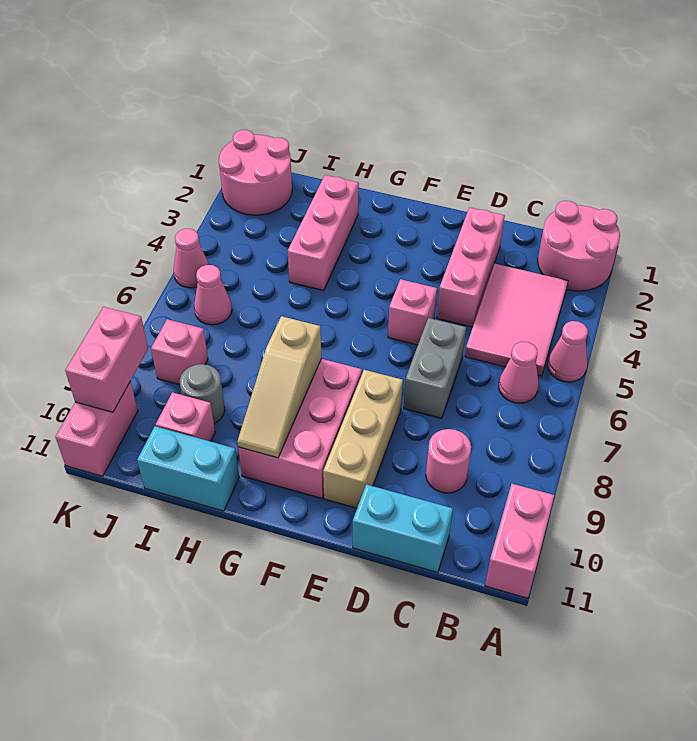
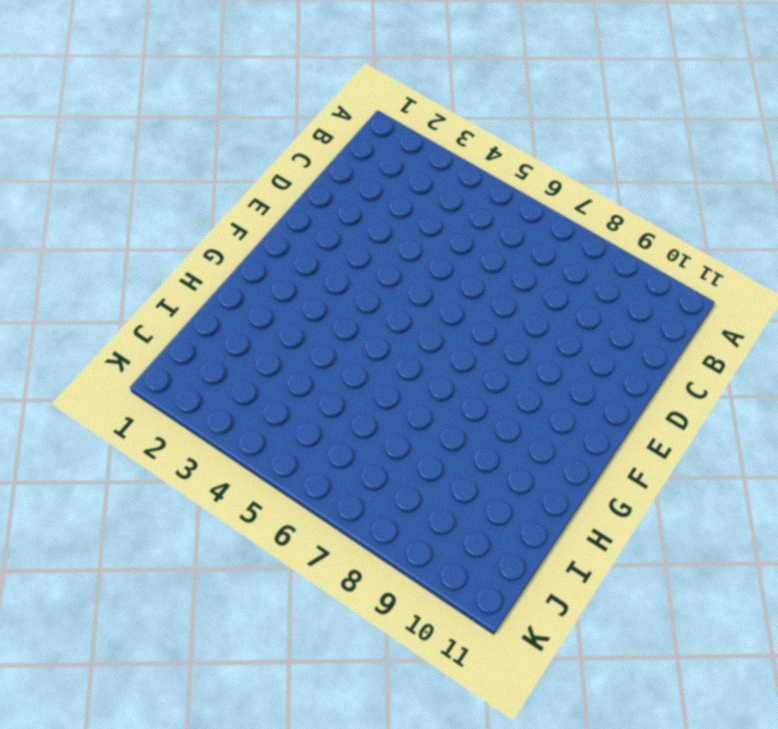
none -> pink round brick A1:B2 level 1
none -> pink cone A5 level 1
none -> pink brick A10:A11 level 1

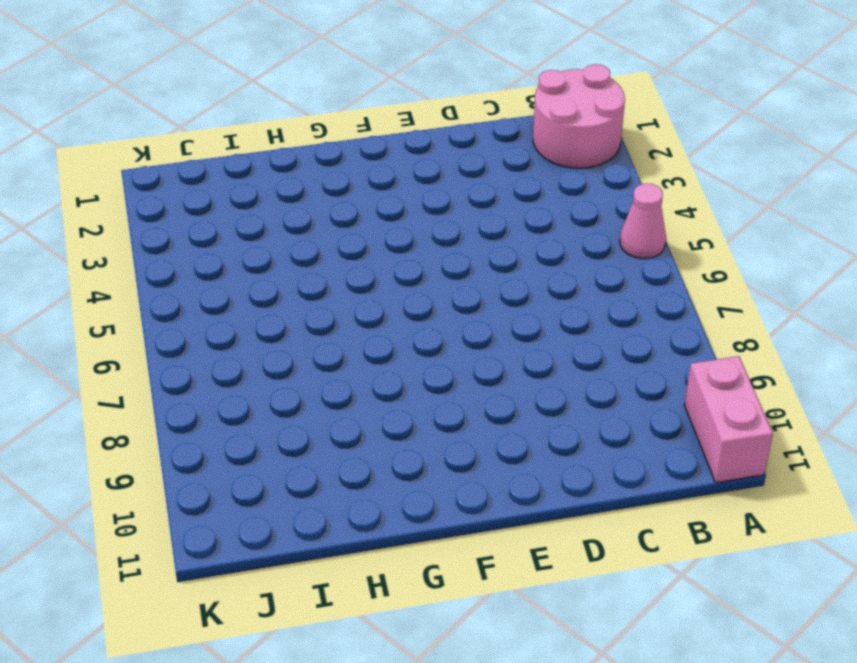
none -> pink tile B3:C5 level 1
none -> pink cone B6 level 1
none -> pink round brick C9 level 1

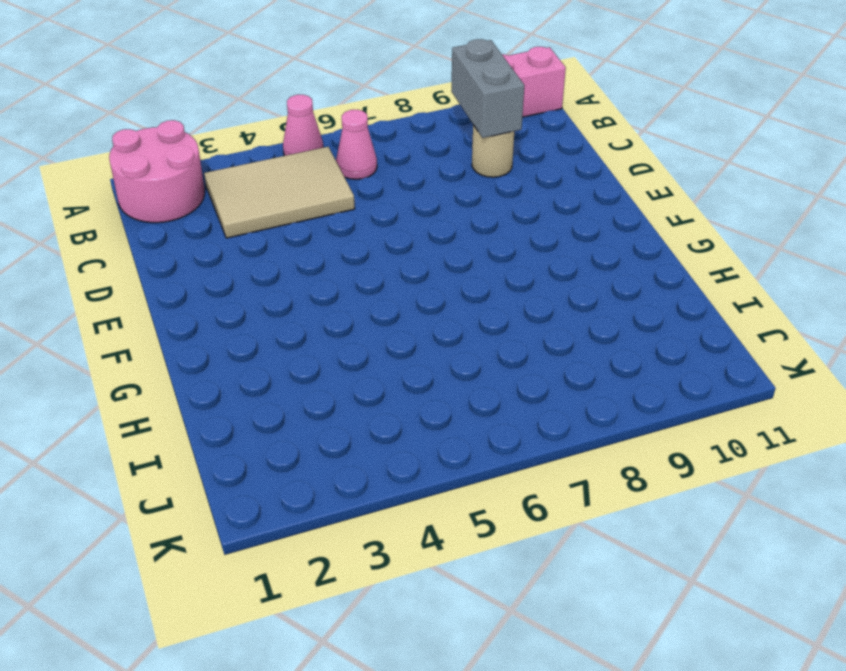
tan tile B3:C5 level 1 -> pink tile B3:C5 level 1
grey brick B9:C9 level 2 -> grey brick D6:D7 level 1
tan round brick C9 level 1 -> pink round brick C9 level 1
none -> cyan brick C11:D11 level 1
none -> pink brick D2:D4 level 1
none -> pink brick E5 level 1

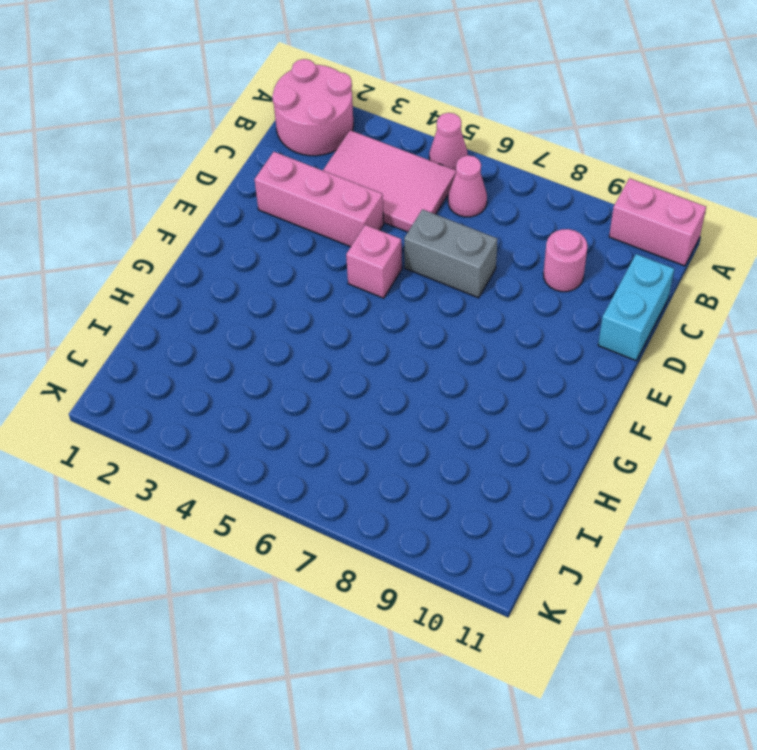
none -> tan brick E8:E10 level 1
none -> pink brick F8:G10 level 1
none -> pink brick H2:H4 level 1

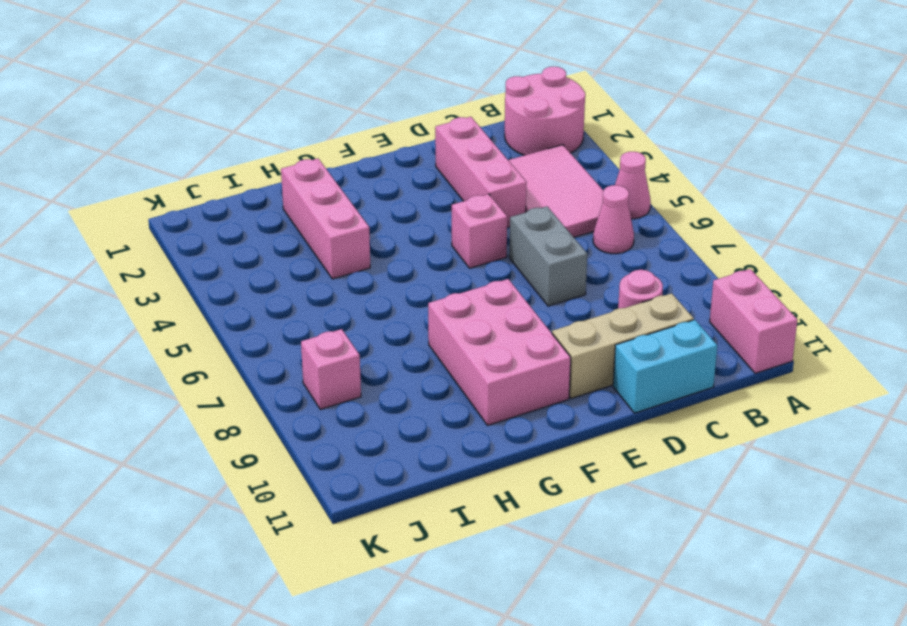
tan brick C10:E10 level 1 -> tan brick E8:E10 level 1
none -> cyan brick H11:I11 level 1
none -> grey round brick I9 level 1
none -> pink brick I10 level 1

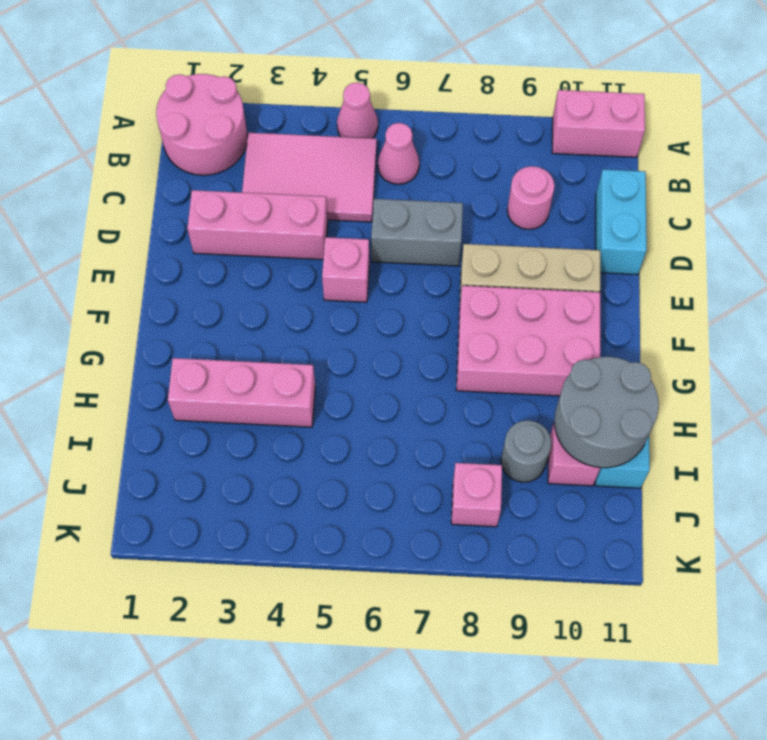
grey round brick H10:I11 level 2 -> none
none -> pink round brick J1:K2 level 1
none -> pink cone J6 level 1
none -> pink cone K5 level 1

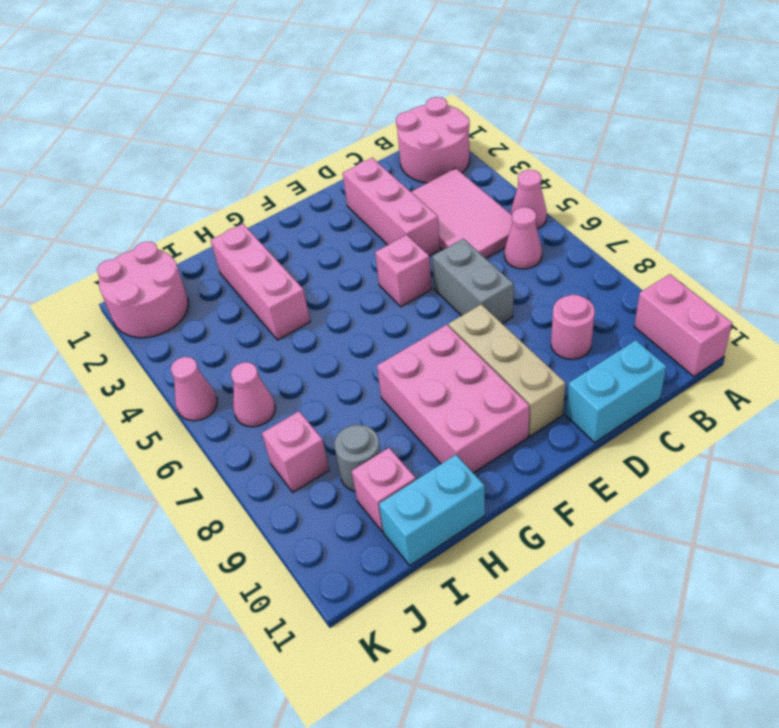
none -> pink brick K10:K11 level 1
none -> tan slope G8:G10 level 2 top 8
none -> pink brick K9:K10 level 2

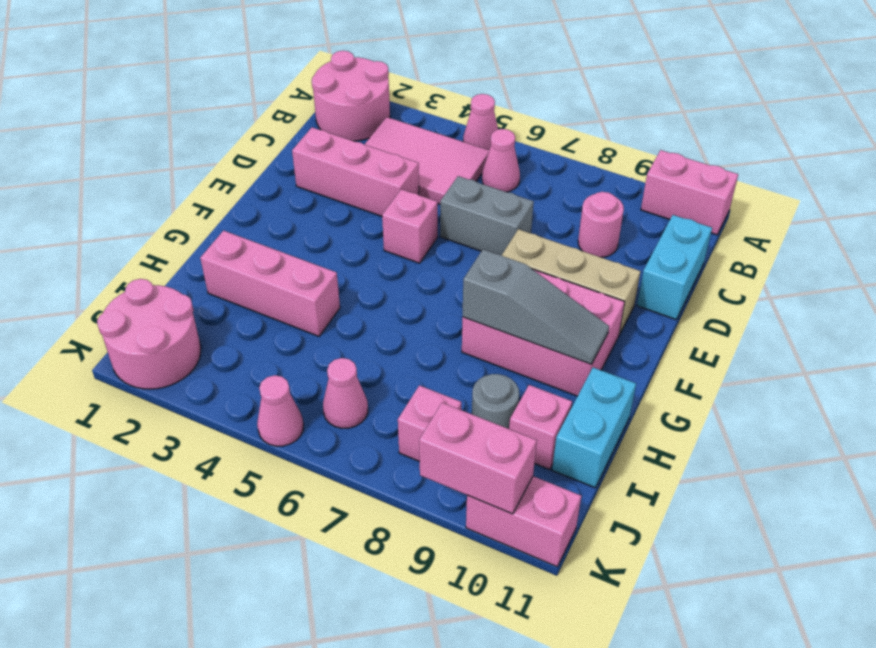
grey slope G8:G10 level 2 top 8 -> tan slope G8:G10 level 2 top 8

